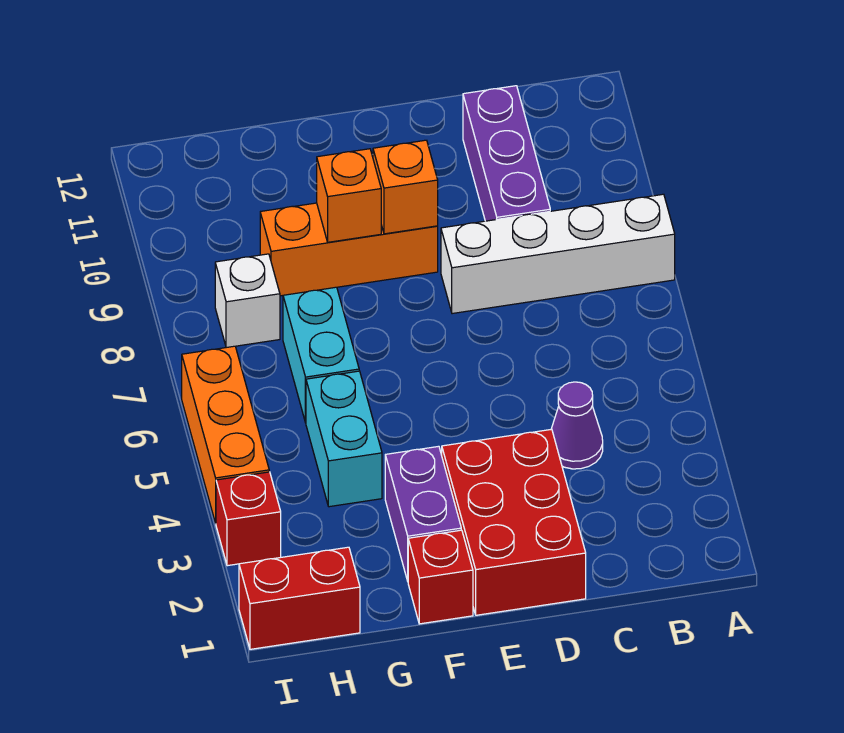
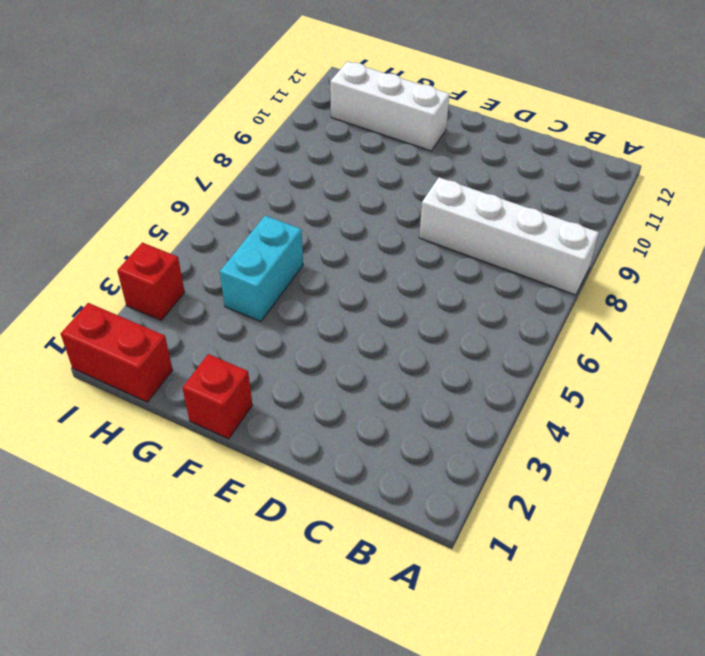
white brick F11:H11 level 1 -> none
none -> purple cone C4 level 1
none -> purple brick C9:C11 level 1
none -> red brick D1:E3 level 1

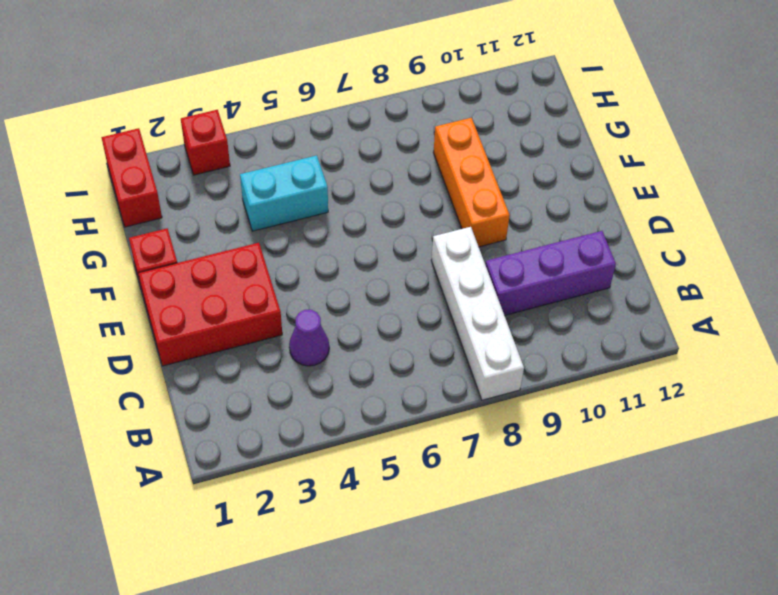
none -> purple brick F2:F3 level 1
none -> cyan brick G6:G7 level 1
none -> white brick H8 level 1

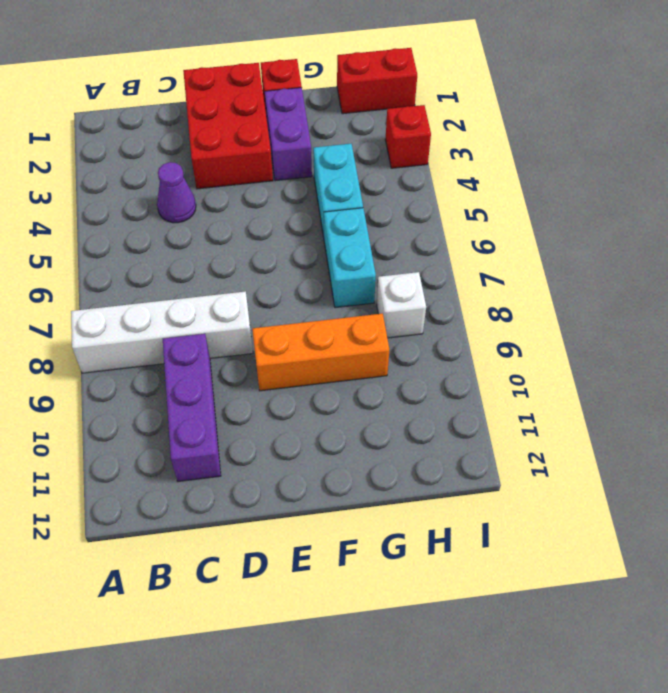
none -> orange brick I4:I6 level 1
none -> orange brick E9 level 2
none -> orange brick F9 level 2

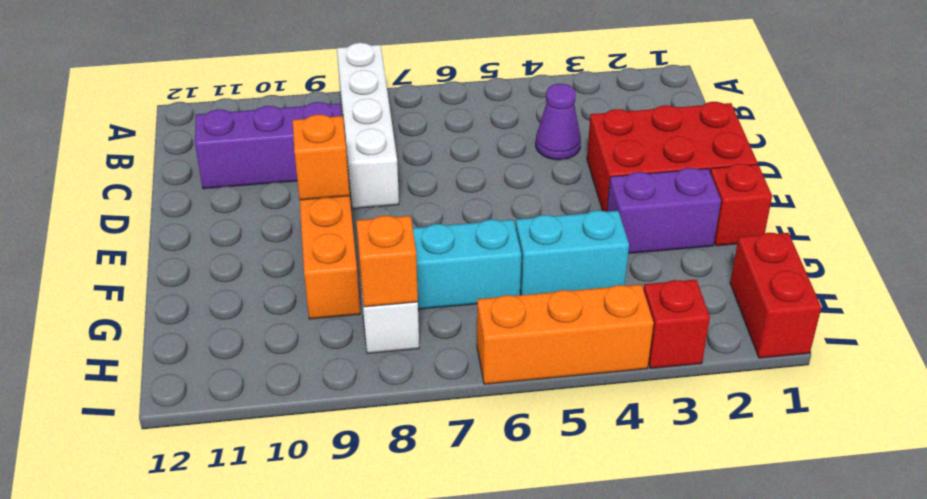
orange brick H8 level 2 -> orange brick F9 level 2

